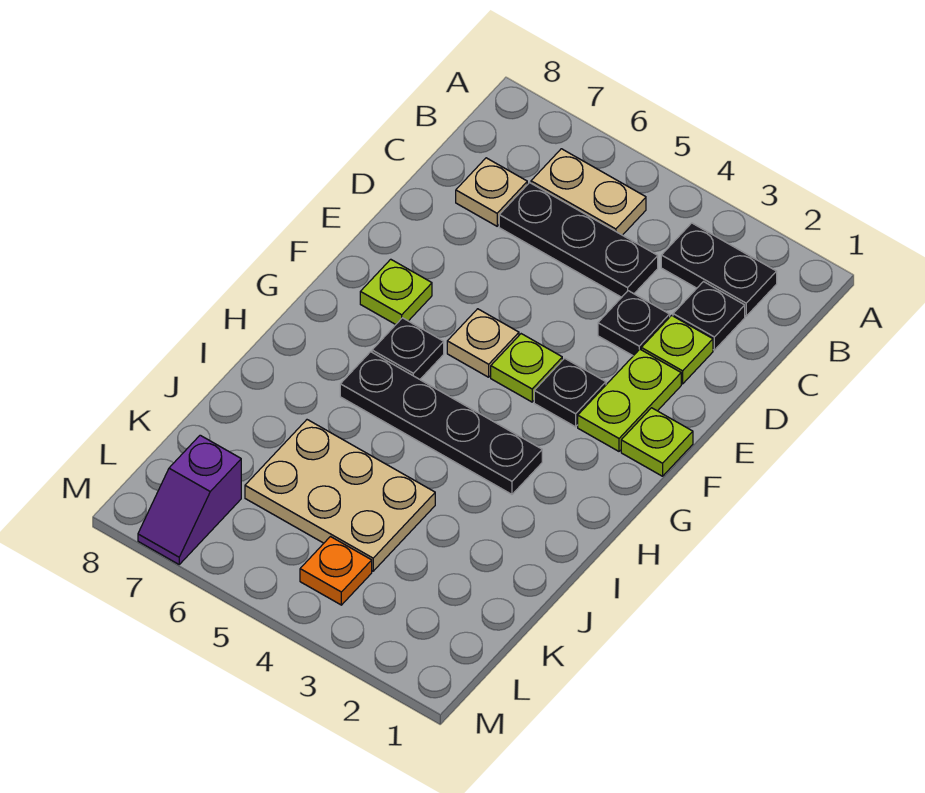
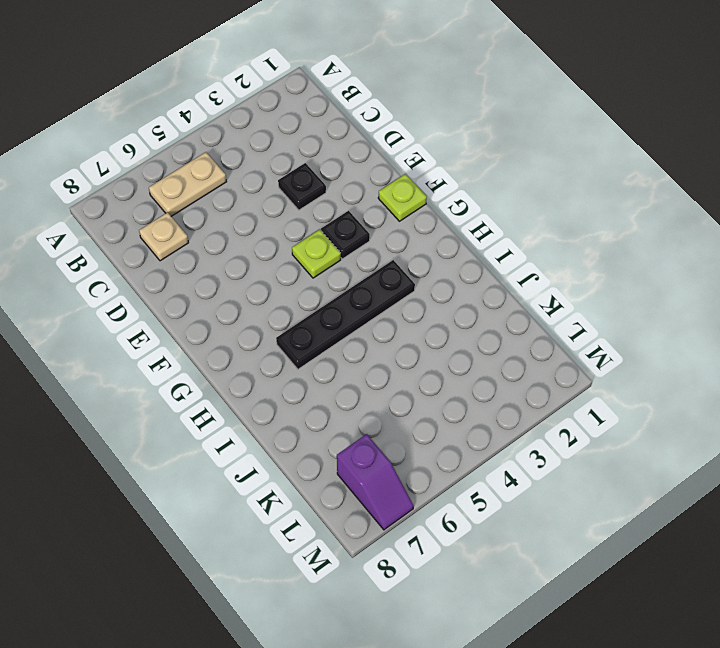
none -> black plate B2:B3 level 1
none -> black plate C2 level 1
none -> black plate C4:C6 level 1

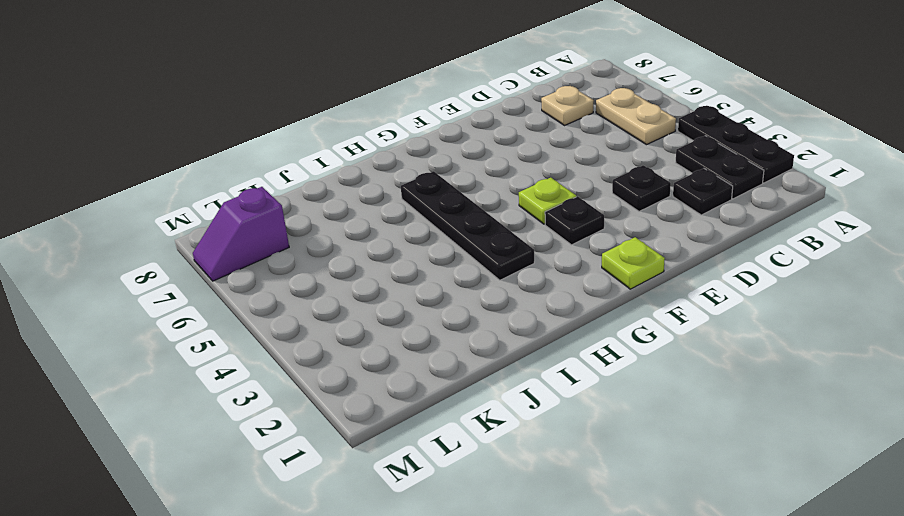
black plate A2:A4 level 1 -> black plate C4:C6 level 1
none -> lime plate D2 level 1
none -> lime plate E2:F2 level 1
none -> tan plate F5 level 1

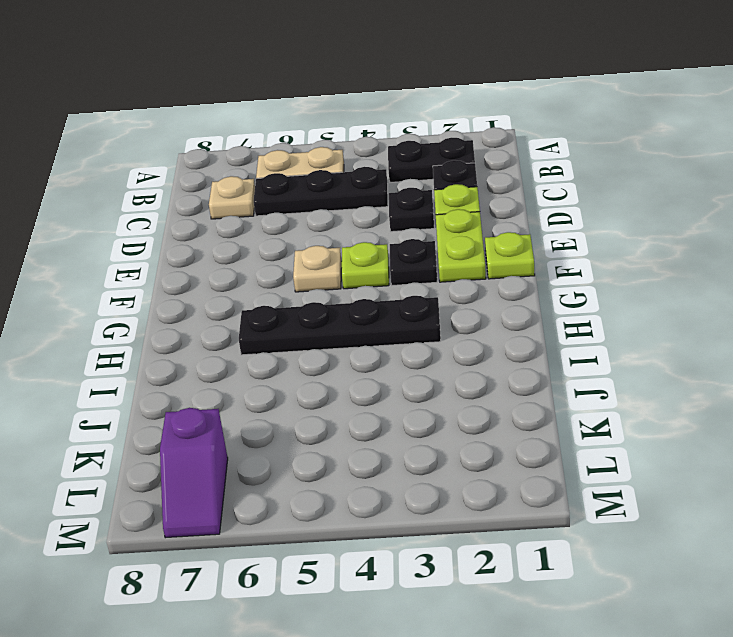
none -> lime plate F7 level 1
none -> black plate G6 level 1
none -> tan plate J4:K6 level 1

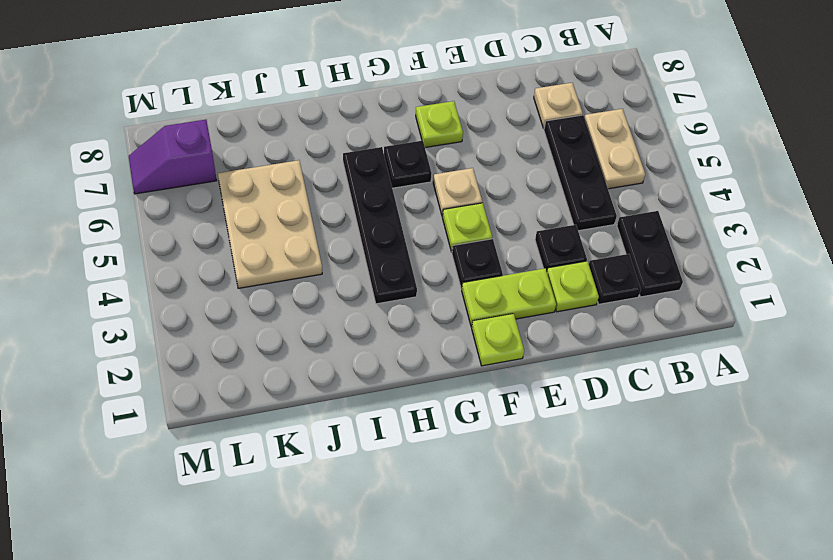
none -> orange plate L4 level 1

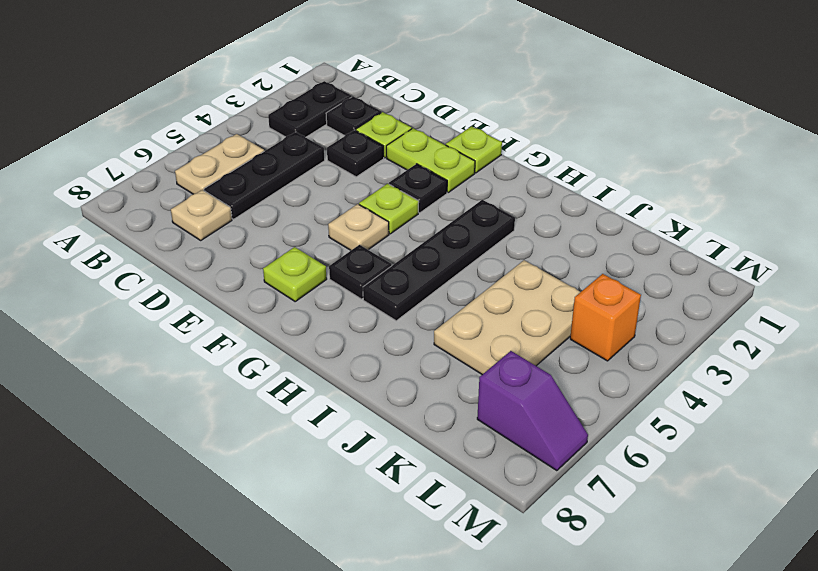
orange brick L4 level 1 -> orange plate L4 level 1

